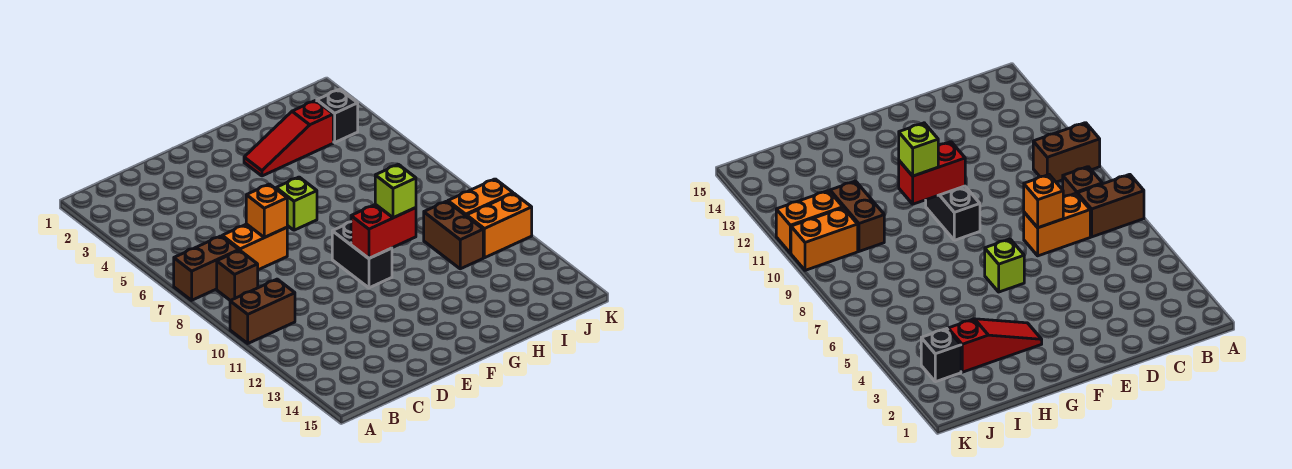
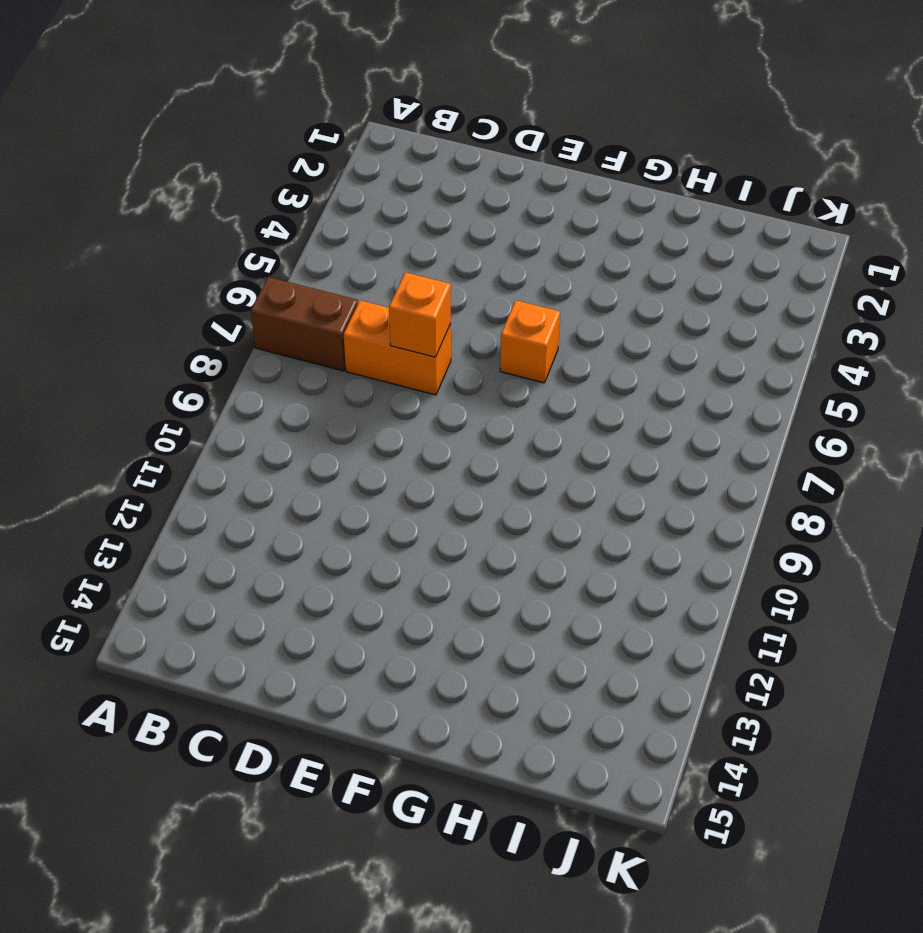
orange brick F6 level 1 -> lime brick F6 level 1
none -> brown brick A10:B10 level 1
none -> brown brick B8 level 1
none -> black brick F9:F10 level 1

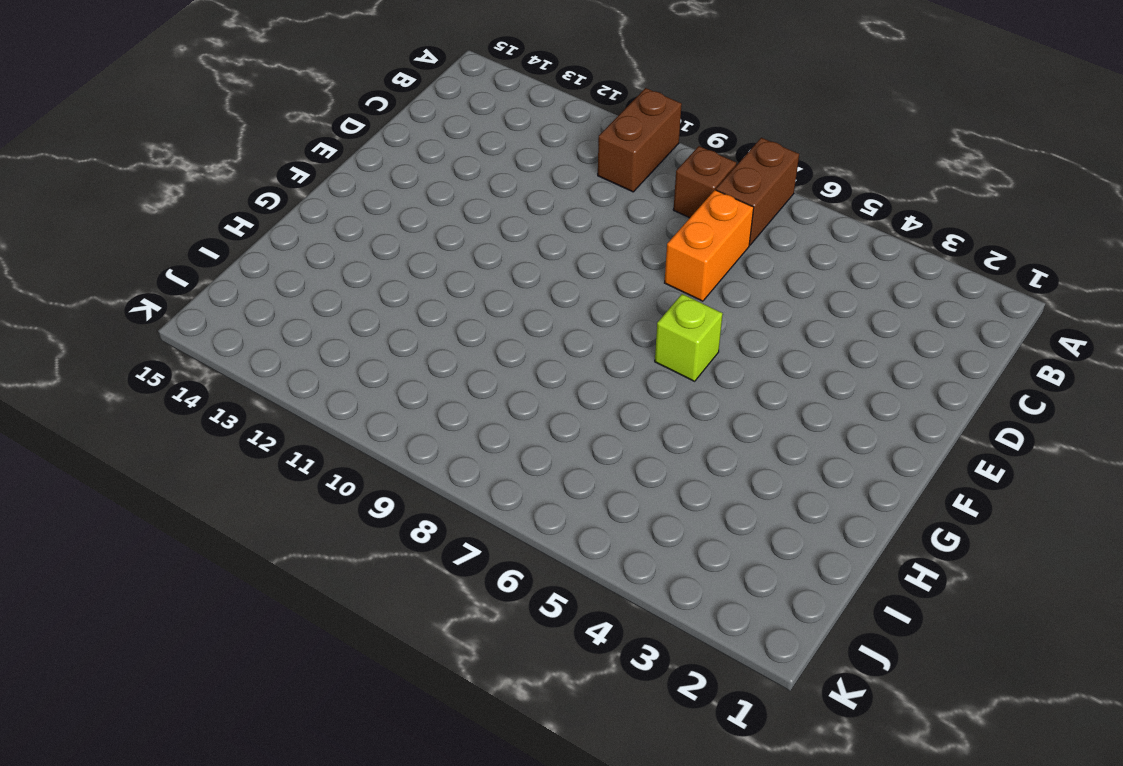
none -> black brick F9:F10 level 1
none -> red slope G3:I3 level 1 top I
none -> brown brick I10:I11 level 1

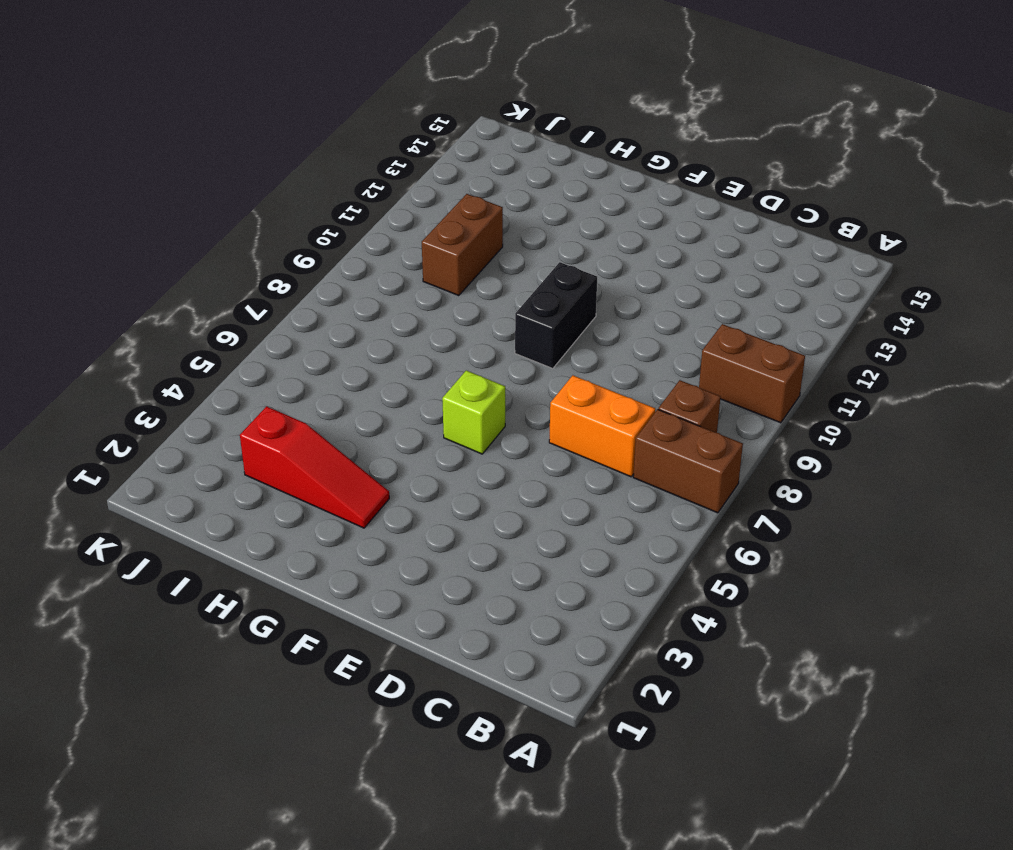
none -> black brick J3 level 1
none -> orange brick J10:K10 level 1
none -> orange brick J11:K11 level 1

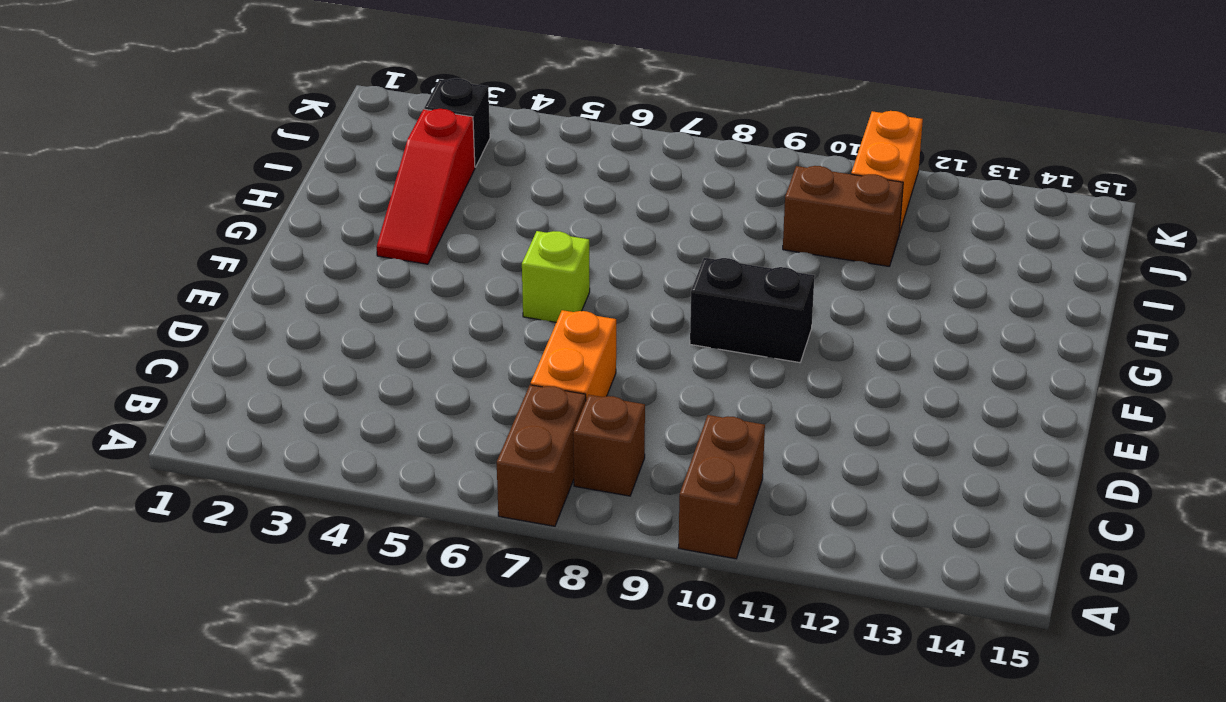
none -> orange brick J10:K10 level 1
none -> orange brick D7 level 2
none -> red brick F10:G10 level 2

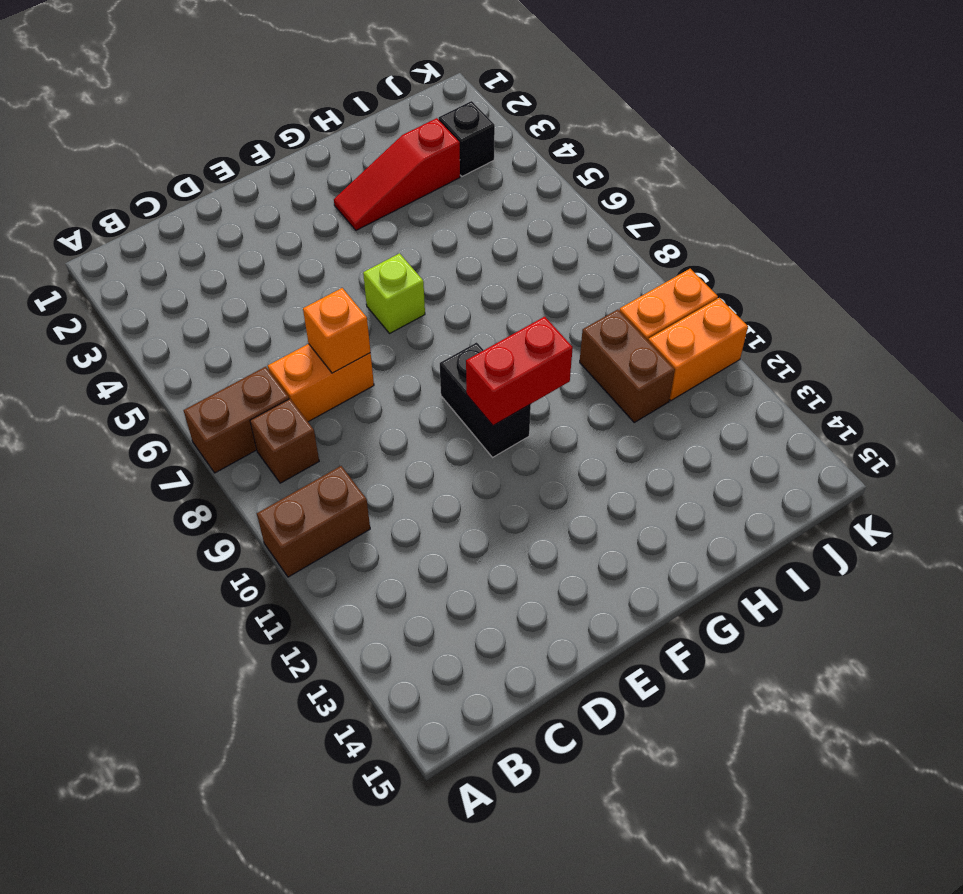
none -> lime brick G10 level 3

